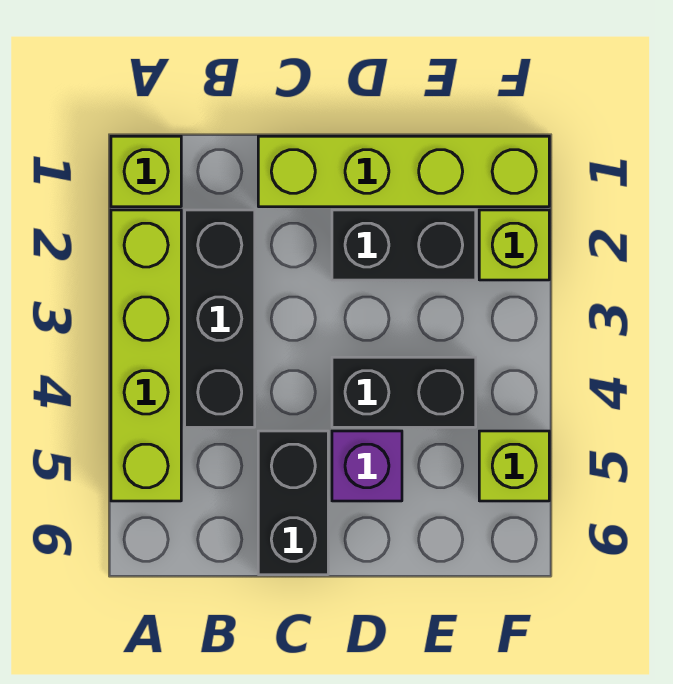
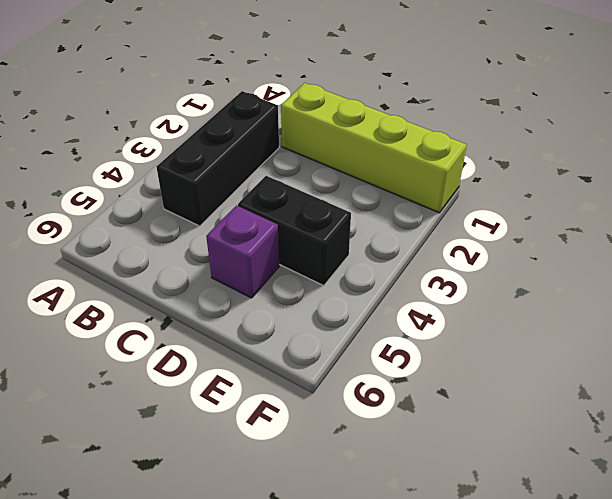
none -> lime brick A1 level 1
none -> lime brick A2:A5 level 1

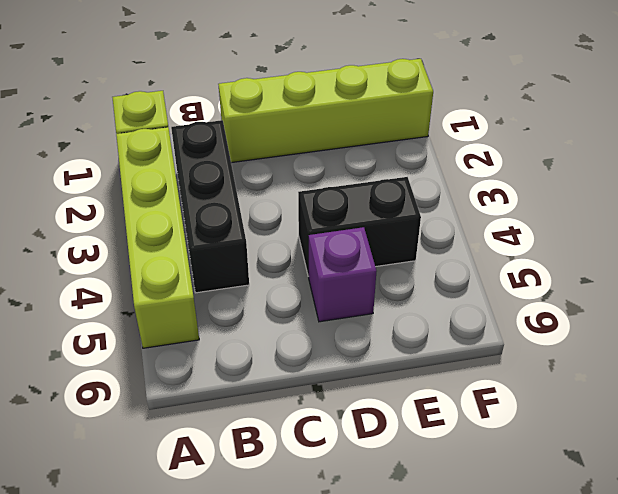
none -> black brick C5:C6 level 1
none -> black brick D2:E2 level 1

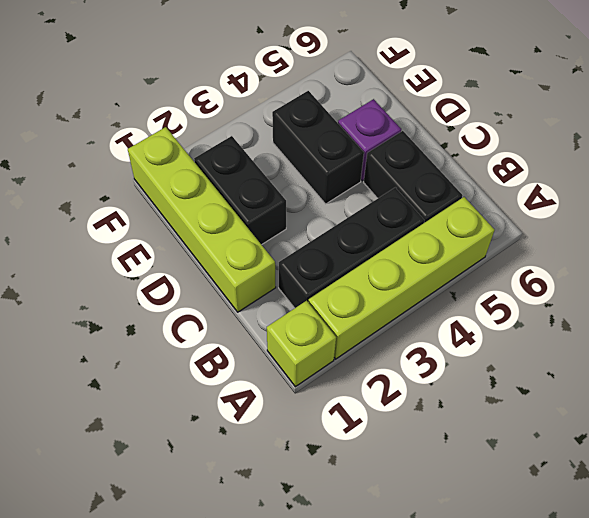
black brick B5:C5 level 1 -> black brick C5:C6 level 1
none -> lime brick F2 level 1
none -> lime brick F5 level 1

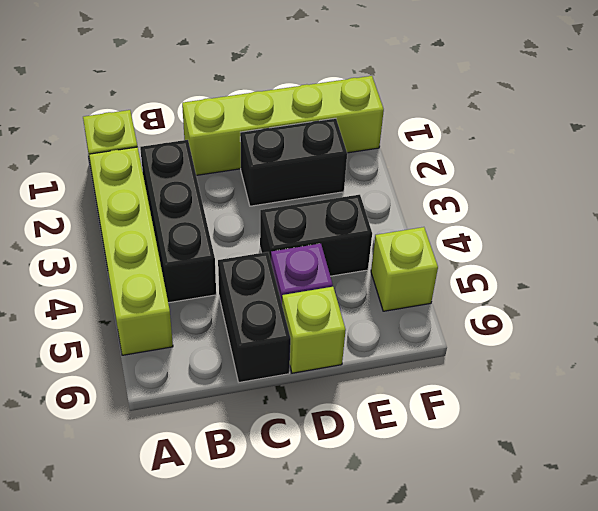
lime brick D6 level 1 -> lime brick F2 level 1

